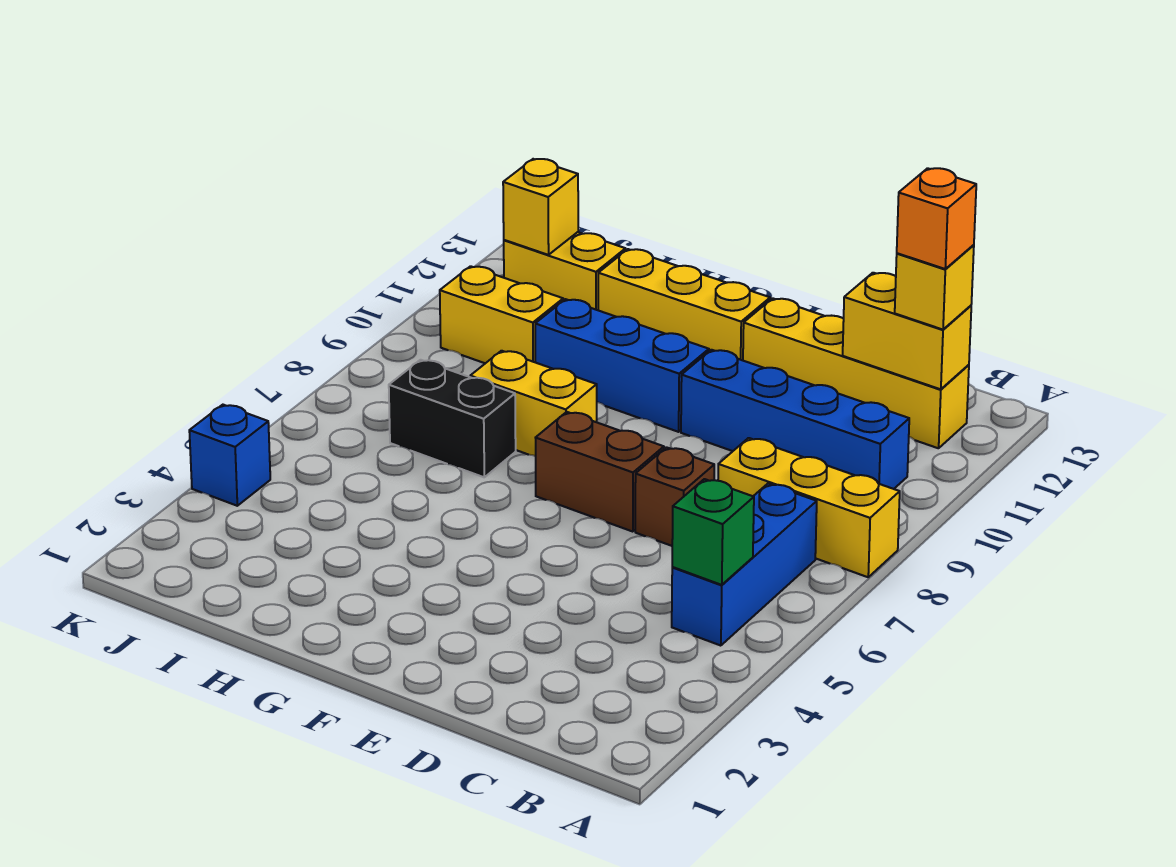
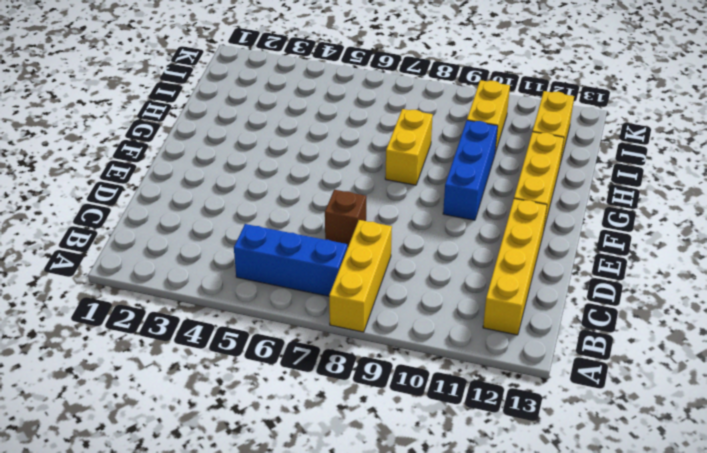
none -> blue brick B10:E10 level 1
none -> brown brick E7:F7 level 1
none -> black brick H7:I7 level 1

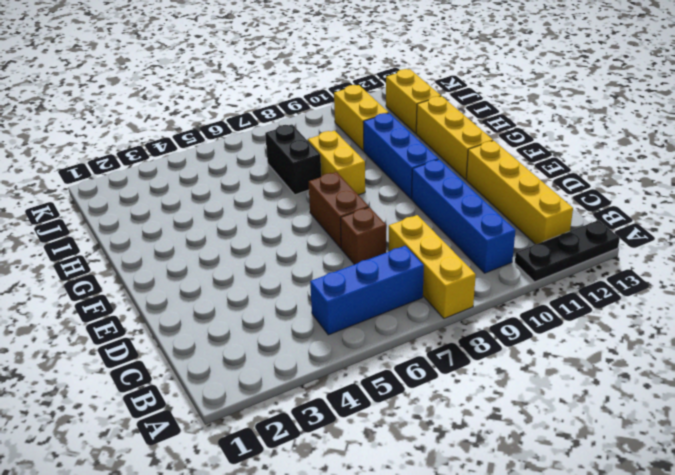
black plate A11:A13 level 1 -> none
none -> blue brick K4 level 1
none -> green brick B5 level 2
none -> yellow brick B12:C12 level 2

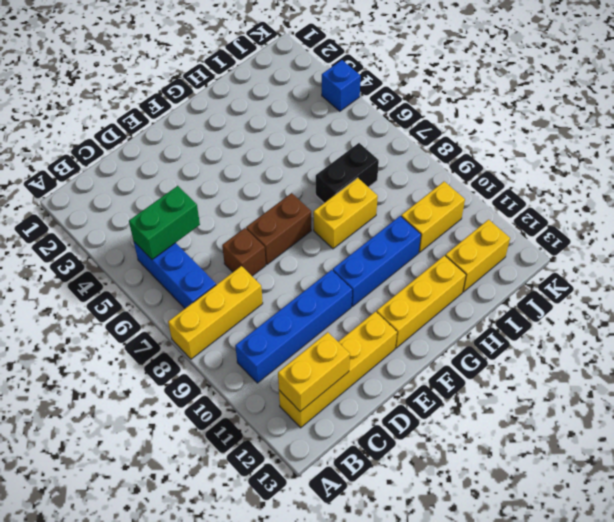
green brick B5:C5 level 2 -> green brick B5 level 2
none -> yellow brick J12 level 2
none -> yellow brick B12 level 3
none -> orange brick B12 level 4

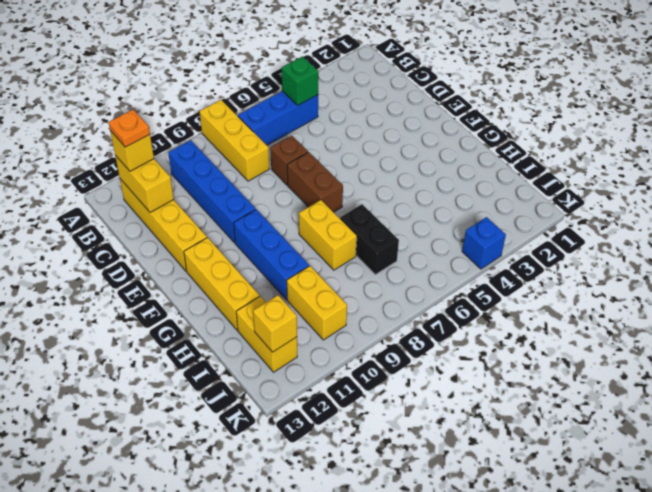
orange plate B12 level 4 -> orange brick B12 level 4

